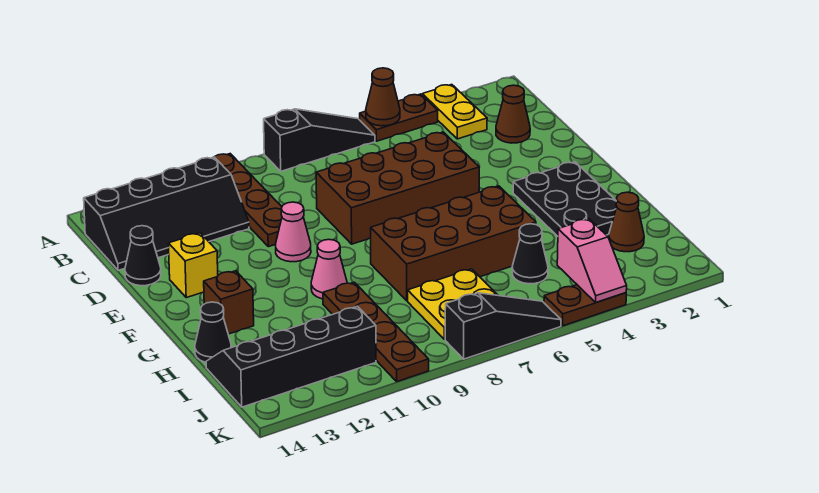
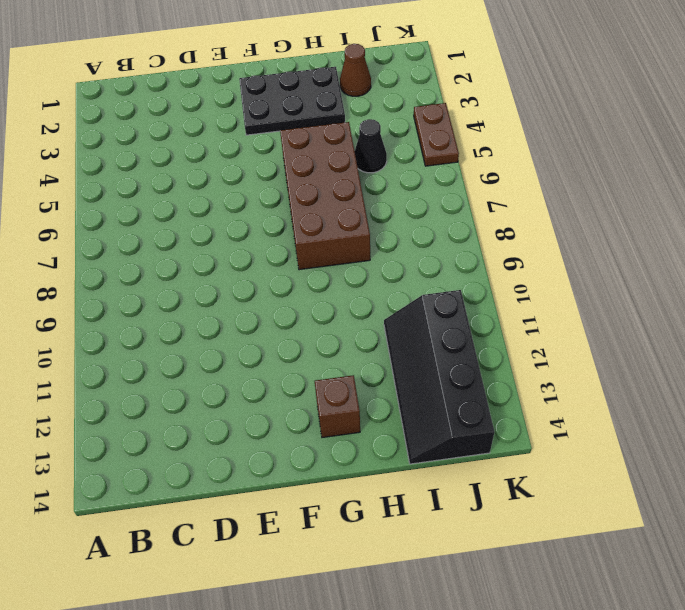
none -> yellow plate A3:B3 level 1
none -> brown plate A4:A5 level 1
none -> black slope A6:A8 level 1 top 8

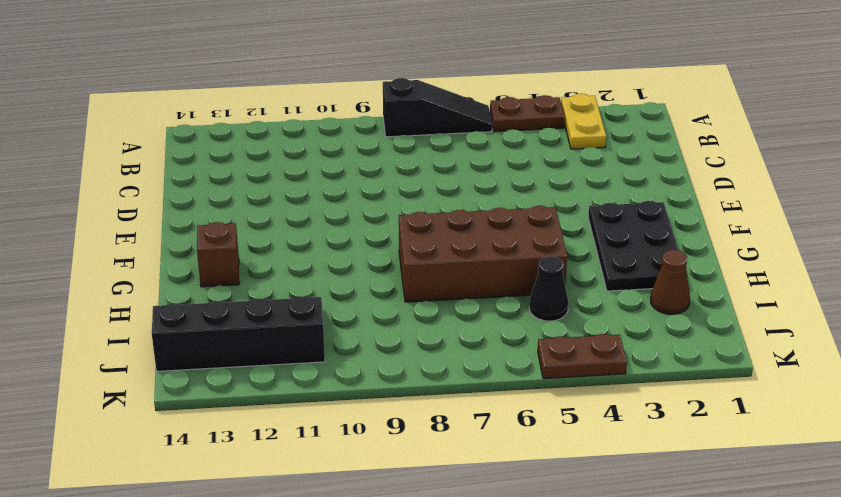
none -> brown plate A10:D10 level 1
none -> black slope B11:C14 level 1 top B
none -> brown cone C2 level 1

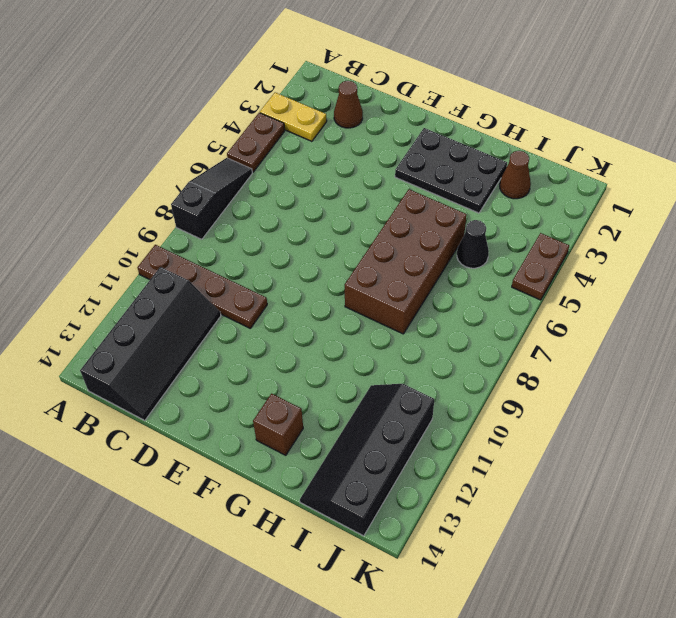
none -> brown brick D5:E8 level 1
none -> black cone D14 level 1
none -> pink cone E10 level 1

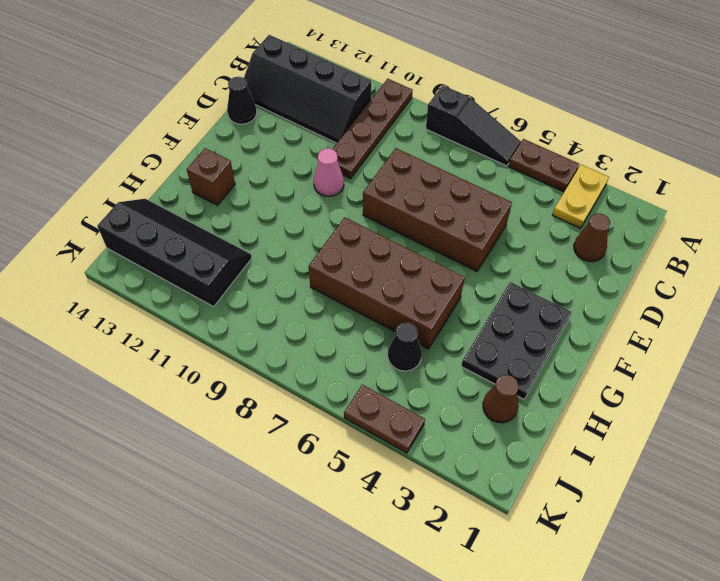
none -> yellow brick E13 level 1
none -> pink cone G10 level 1
none -> brown plate H10:K10 level 1

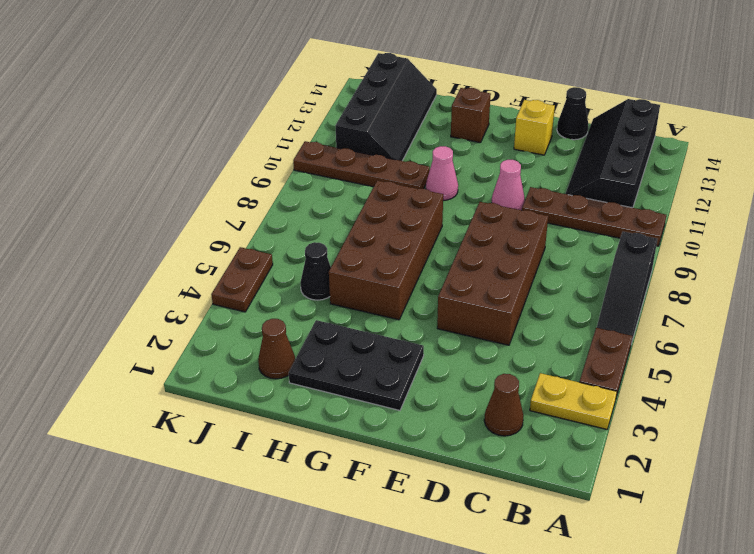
none -> black cone H14 level 1
none -> yellow plate I7:J8 level 1
none -> black slope K6:K8 level 1 top 8

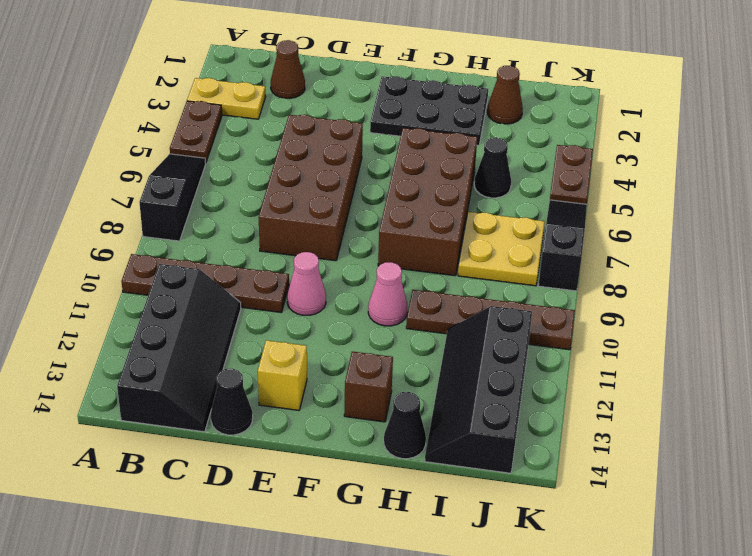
none -> brown cone A5 level 2
none -> pink slope J4:K4 level 2 top J

